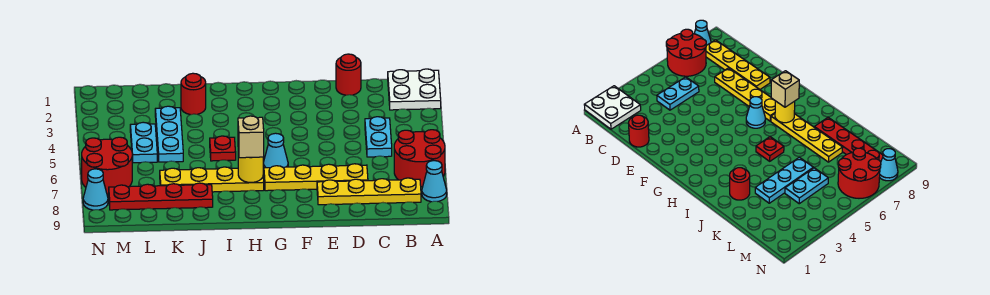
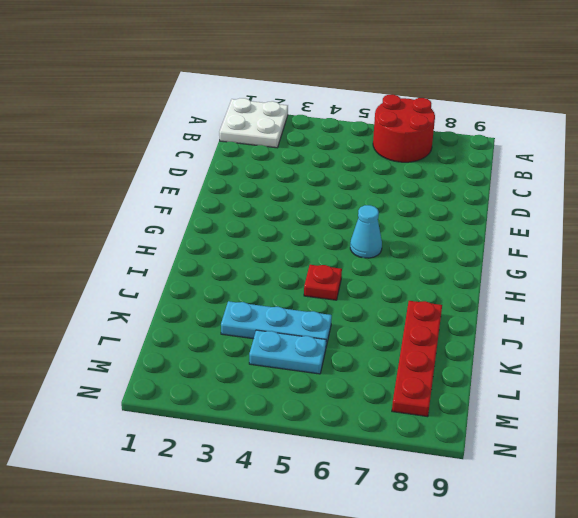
none -> cyan cone A8 level 1
none -> yellow plate B8:E8 level 1
none -> cyan plate C4:C5 level 1

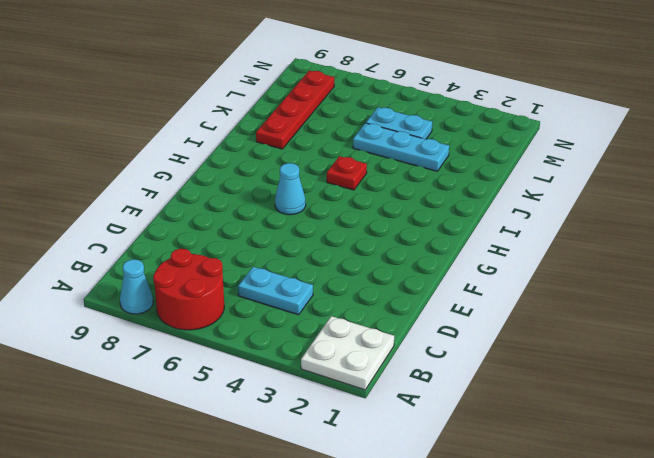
none -> yellow plate B8:E8 level 1
none -> red round brick D1 level 1
none -> yellow plate D7:G7 level 1

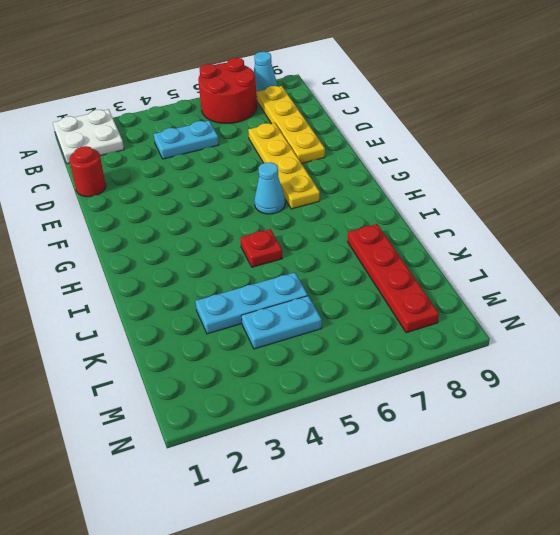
none -> yellow plate H7:K7 level 1
none -> red round brick J2 level 1
none -> red round brick M6:N7 level 1

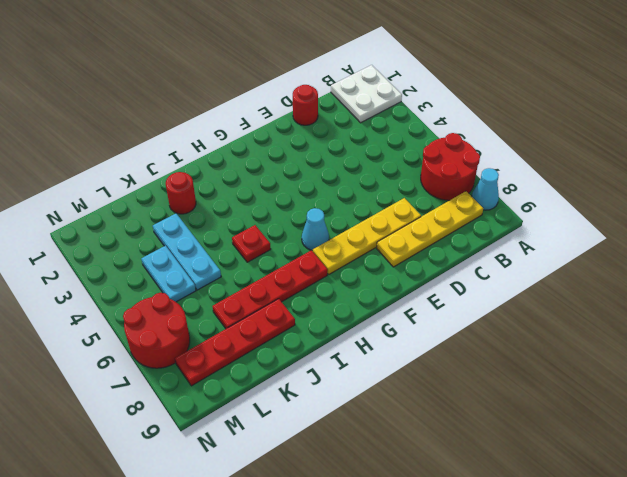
red plate H7:K7 level 1 -> yellow plate H7:K7 level 1
none -> cyan plate C4:C5 level 1
none -> cyan cone N8 level 1
none -> yellow round brick H7 level 2

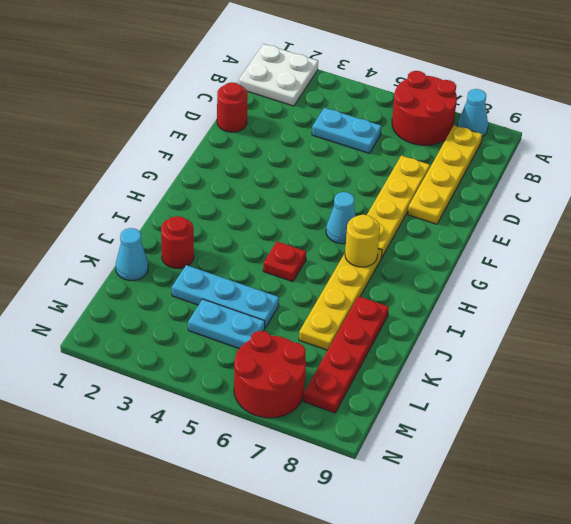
cyan cone K1 level 1 -> cyan cone N8 level 1
none -> tan brick H7 level 3

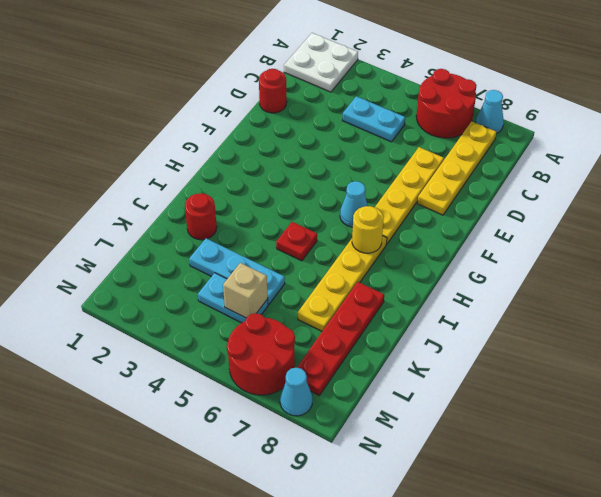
tan brick L5 level 2 -> tan brick H7 level 3

